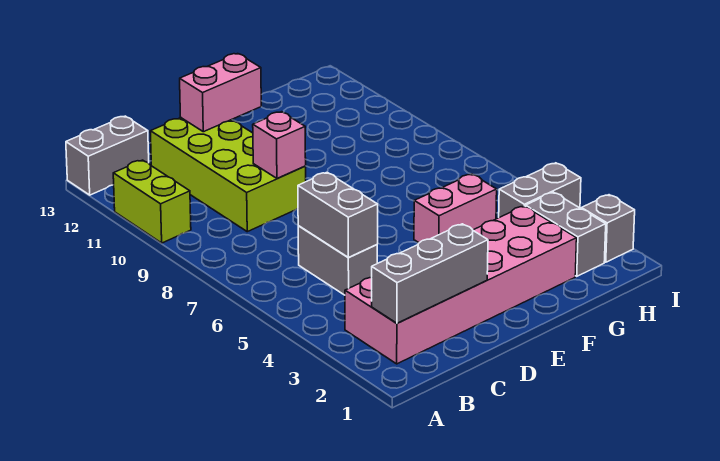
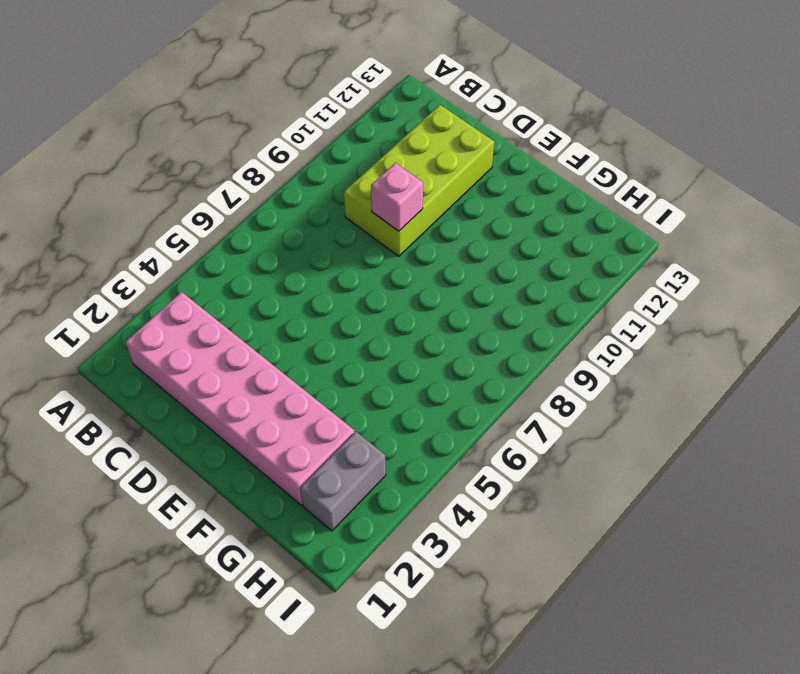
none -> lime brick A10:A11 level 1
none -> grey brick A13:B13 level 1
none -> grey brick C5:C6 level 1

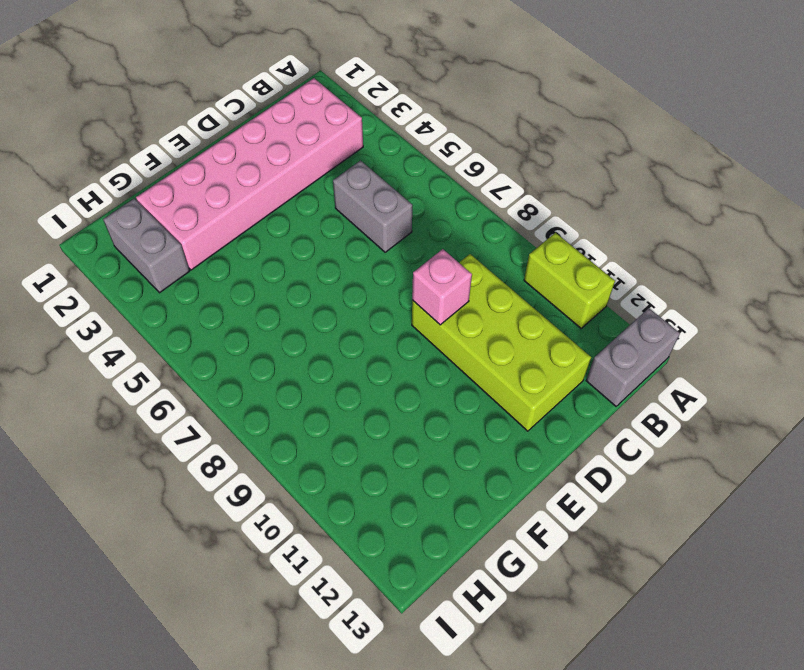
none -> pink brick F5:G5 level 1
none -> grey brick H4:I4 level 1
none -> grey brick I2 level 1

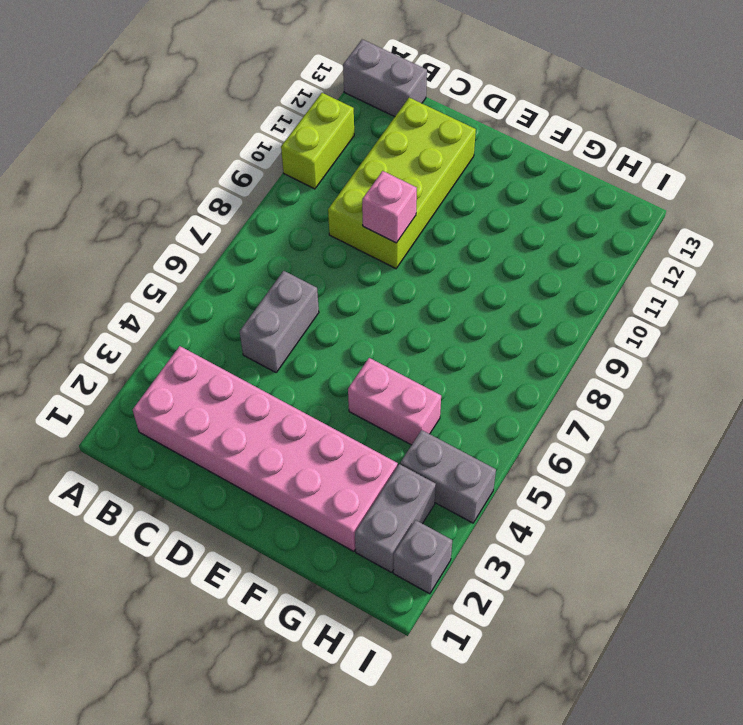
none -> grey brick B2:D2 level 2
none -> grey brick C5:C6 level 2
none -> pink brick D12:E12 level 2

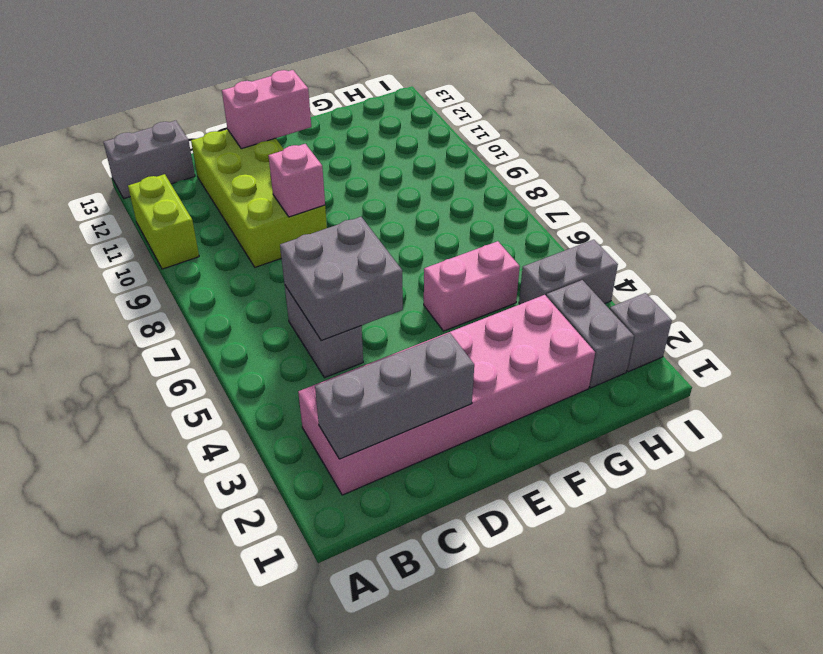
grey brick C5:D6 level 2 -> grey brick C5:C6 level 2

